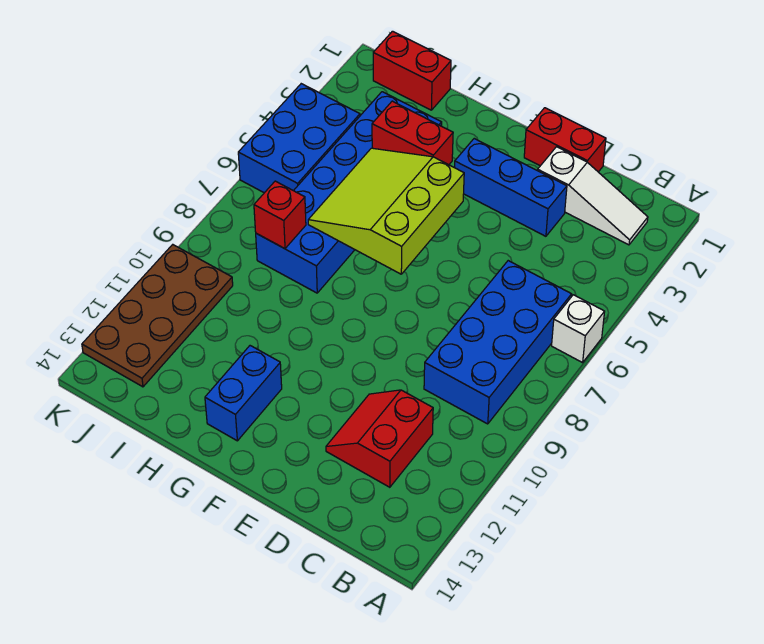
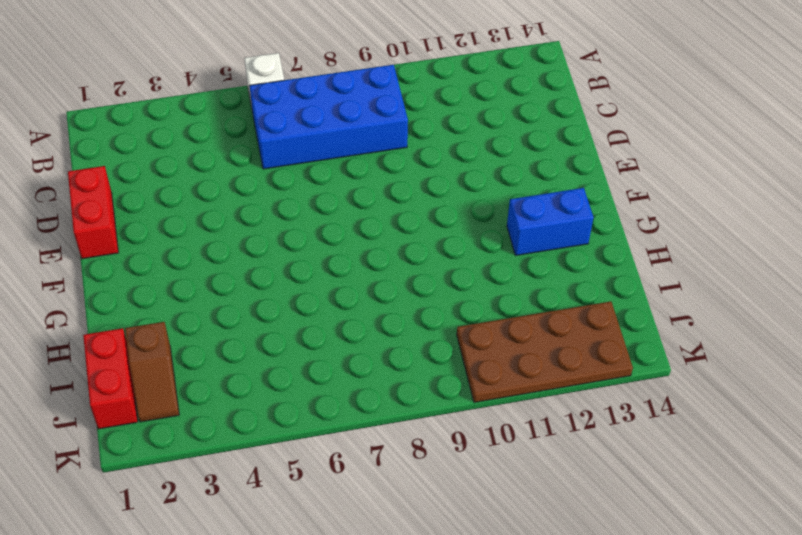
brown slope I2:J2 level 1 top I -> none
none -> white slope B2:D2 level 1 top D
none -> red slope C11:D12 level 1 top C
none -> blue brick D3:F3 level 1

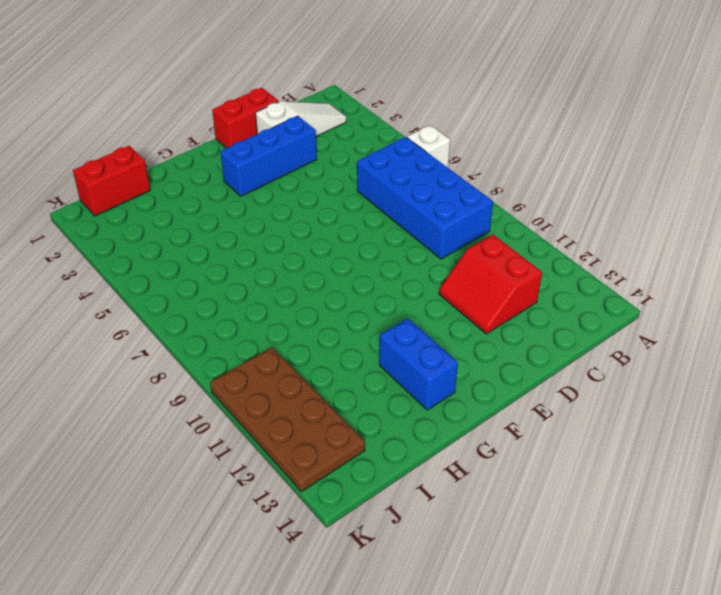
none -> blue brick H3:I8 level 1
none -> blue brick J4:K6 level 1
none -> lime slope F5:H7 level 2 top F

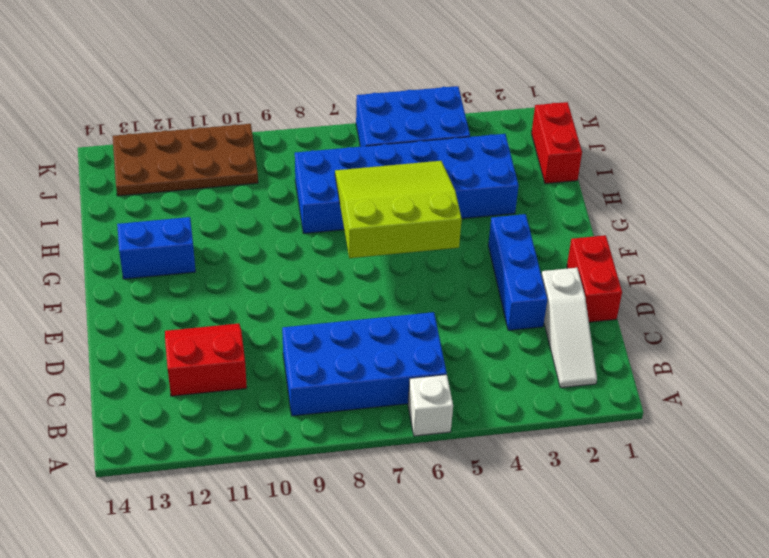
none -> red brick G4:H4 level 2
none -> red brick I8 level 2

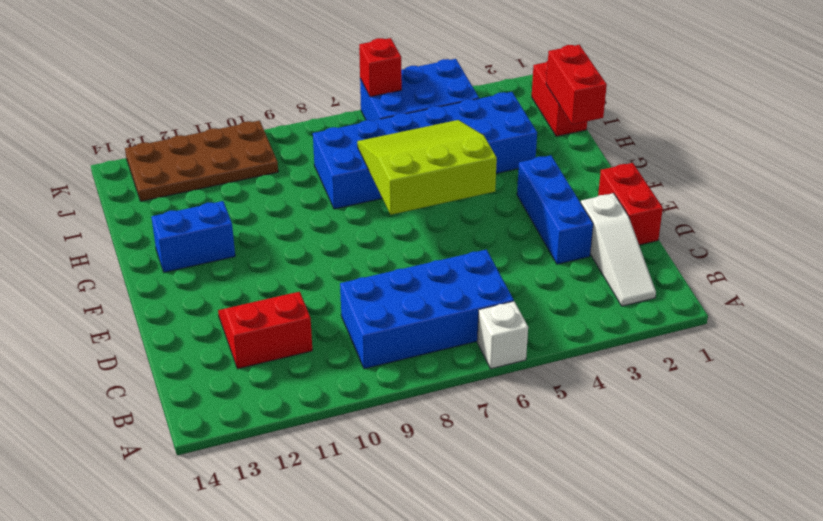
red brick H1:I1 level 2 -> red brick G4:H4 level 2
red brick K6 level 2 -> red brick I8 level 2

